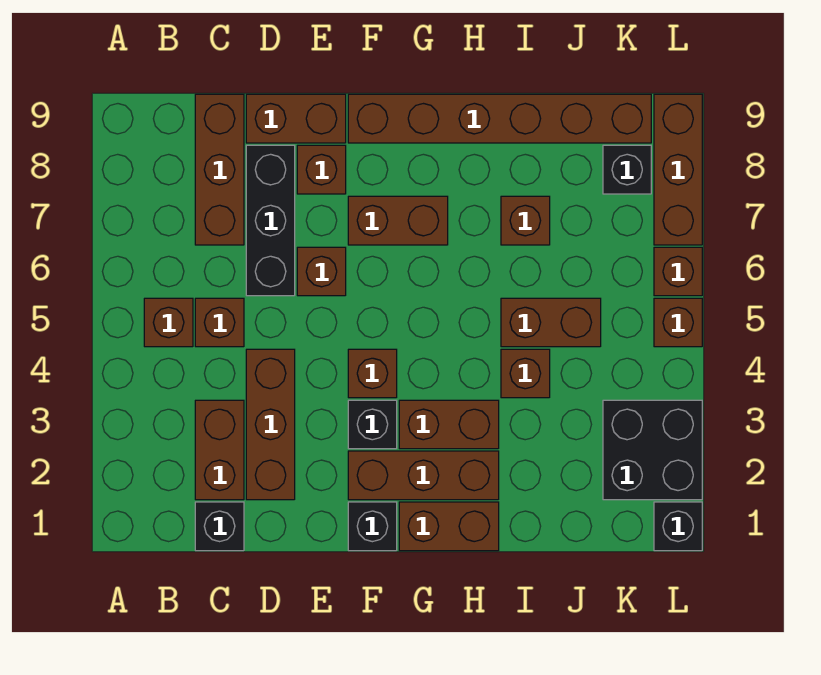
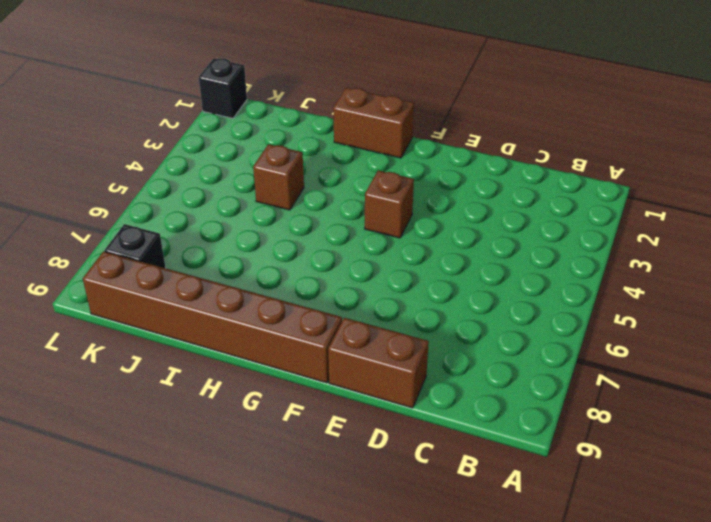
none -> brown brick B5 level 1
none -> black brick C1 level 1
none -> brown brick C2:C3 level 1

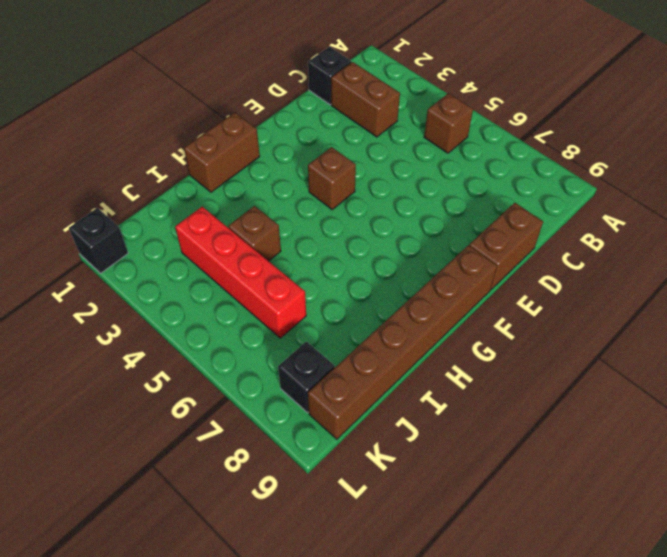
red brick J3:J6 level 1 -> brown brick I5:J5 level 1
none -> brown brick C5 level 1
none -> brown brick C7:C9 level 1
none -> brown brick D2:D4 level 1

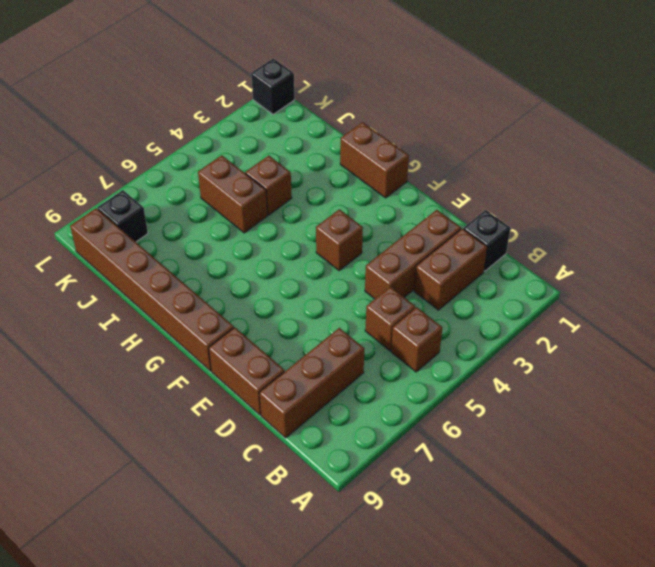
none -> black brick D6:D8 level 1
none -> brown brick E6 level 1
none -> brown brick E8 level 1

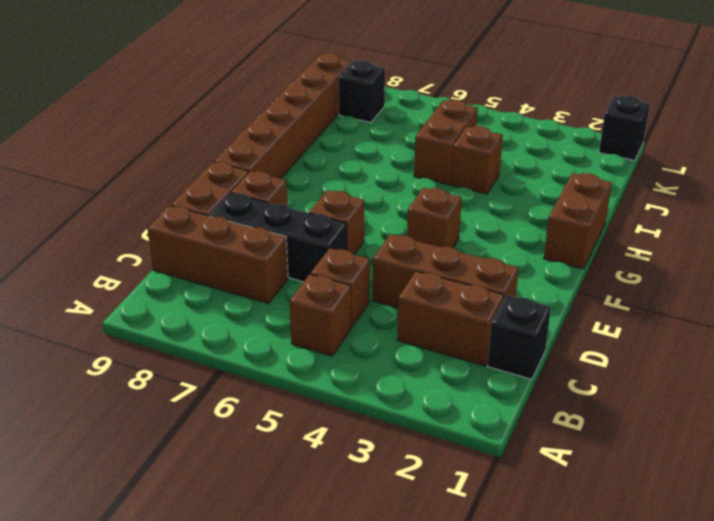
none -> black brick F1 level 1
none -> brown brick F2:H2 level 1
none -> black brick F3 level 1

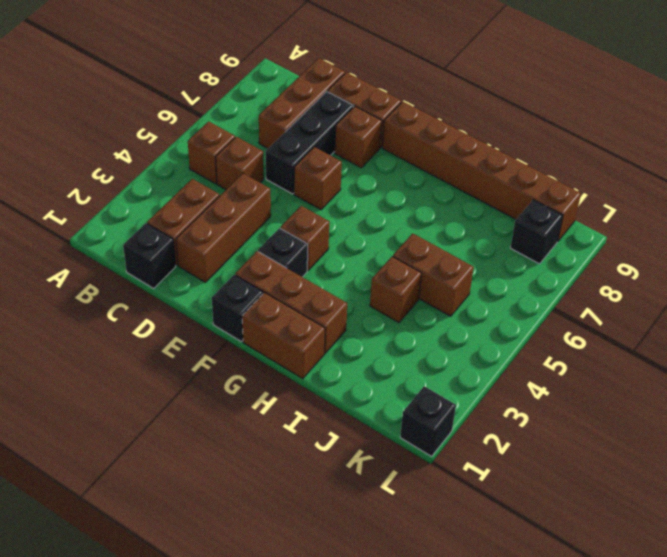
none -> brown brick F7:G7 level 1
none -> brown brick G3:H3 level 1
none -> brown brick I7 level 1

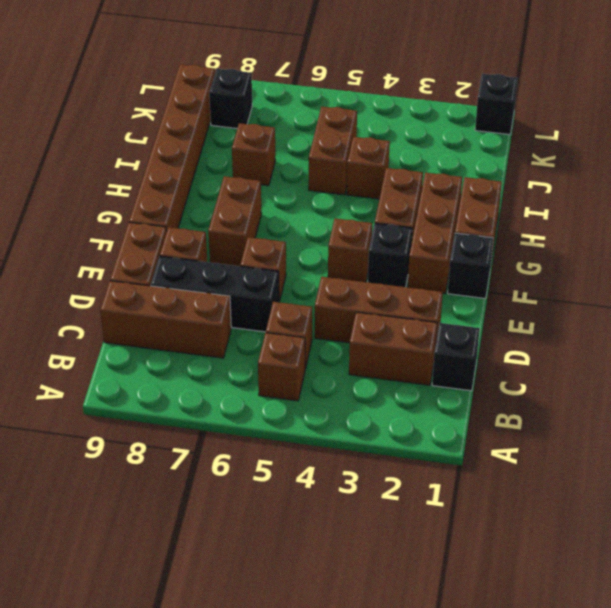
none -> black brick K2:L3 level 1
none -> brown brick L5 level 1
none -> brown brick L6 level 1

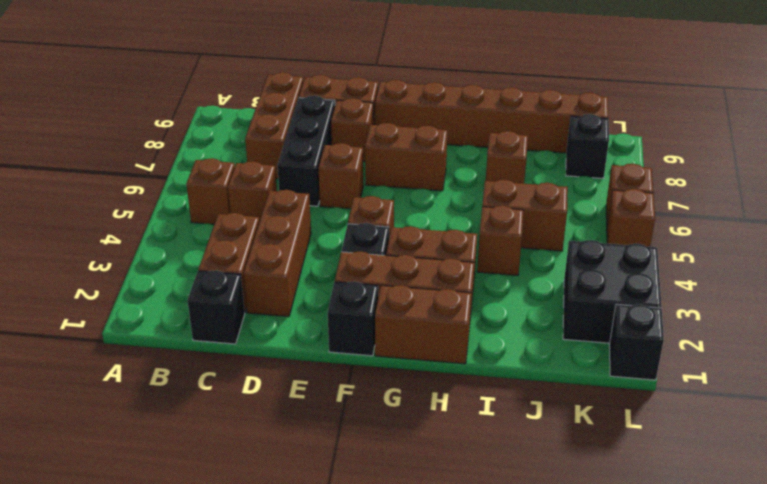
none -> brown brick L7:L9 level 1

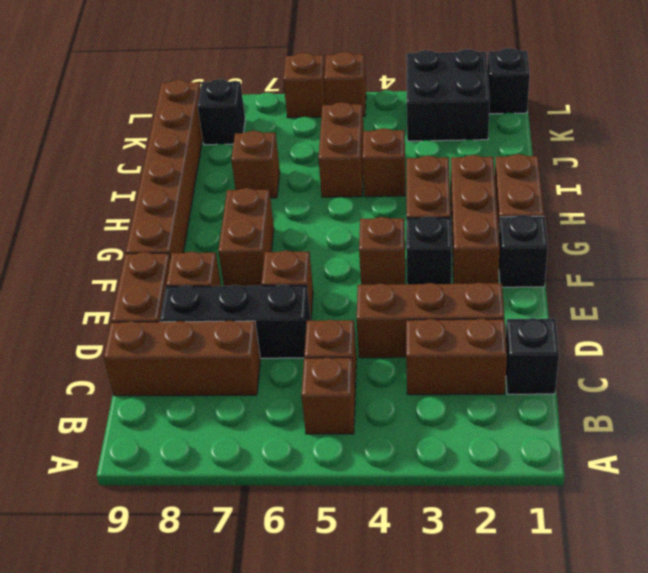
none -> brown brick L7:L9 level 1

